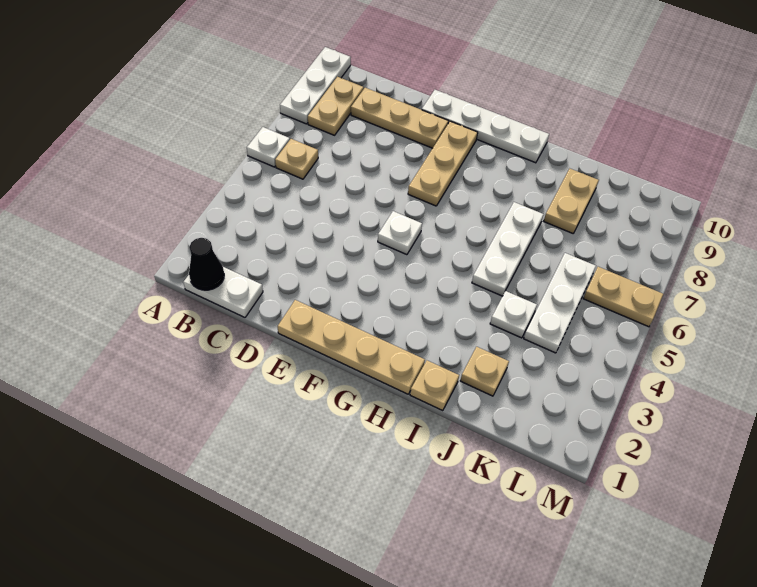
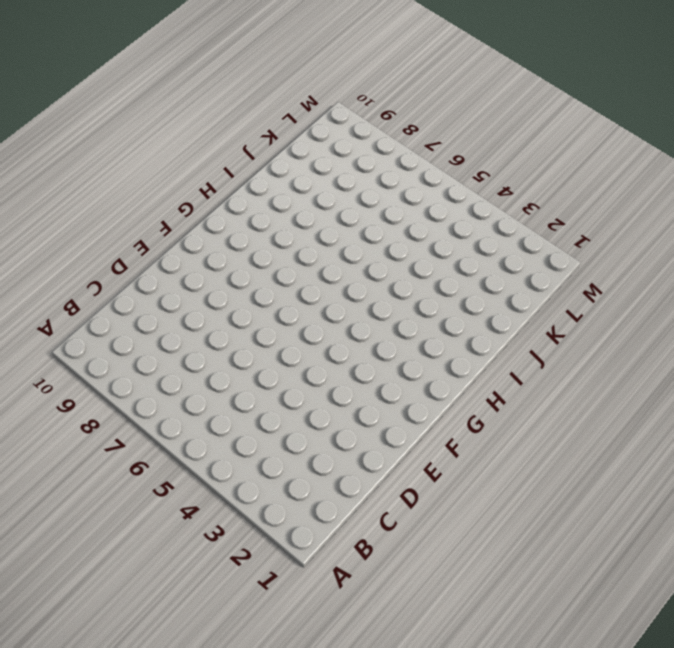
none -> white plate A6 level 1
none -> white plate A8:A10 level 1
none -> white plate B1:C1 level 1

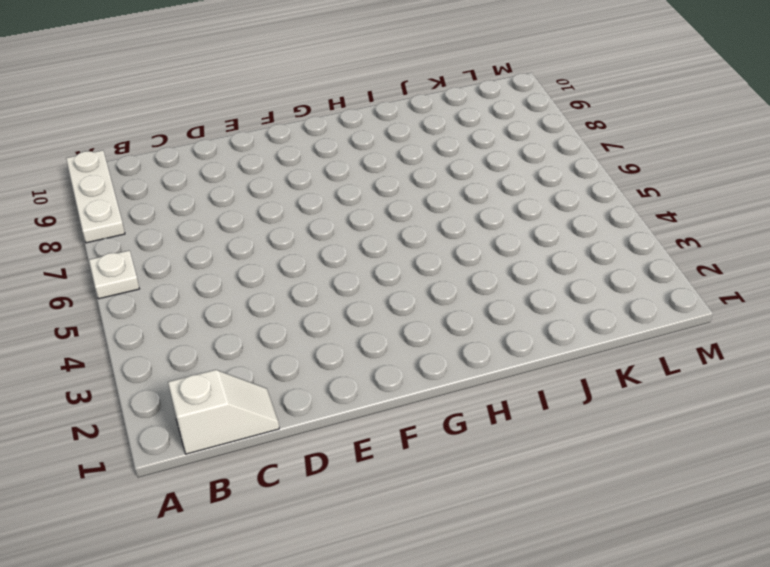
white slope B1:C1 level 1 top B -> white plate B1:C1 level 1
none -> tan plate B6 level 1
none -> tan plate B8:B9 level 1
none -> tan plate C9:E9 level 1

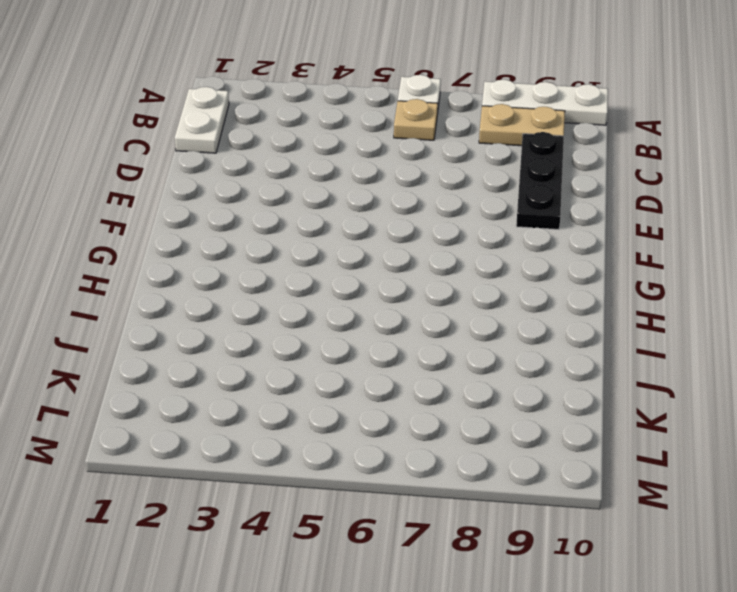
black plate C9:E9 level 1 -> tan plate C9:E9 level 1
none -> tan plate E1:H1 level 1
none -> white plate E10:H10 level 1
none -> white plate F5 level 1

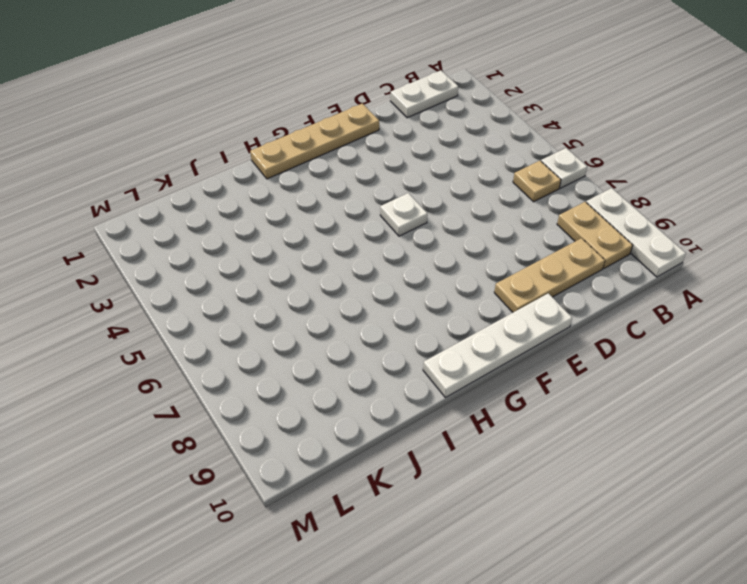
none -> tan plate F7:F9 level 1
none -> tan plate I1 level 1
none -> white plate I5:I7 level 1

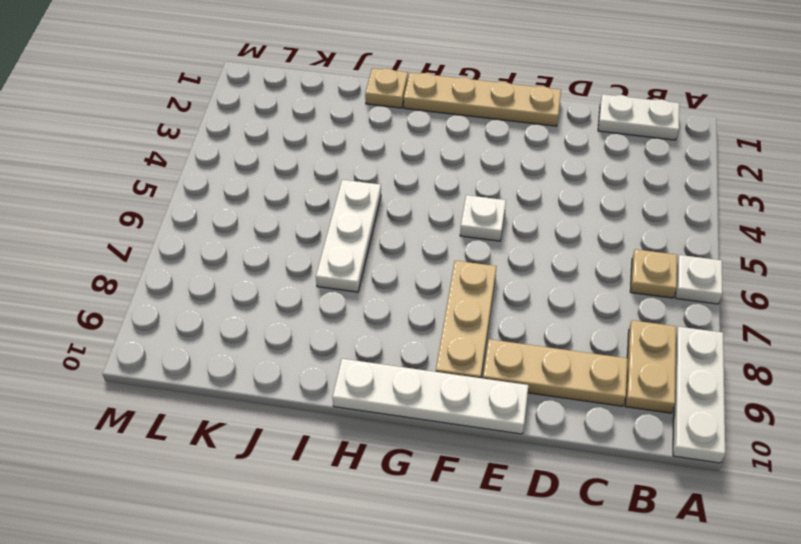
none -> tan plate J2 level 1
none -> white plate J4 level 1
none -> tan plate J8:J9 level 1

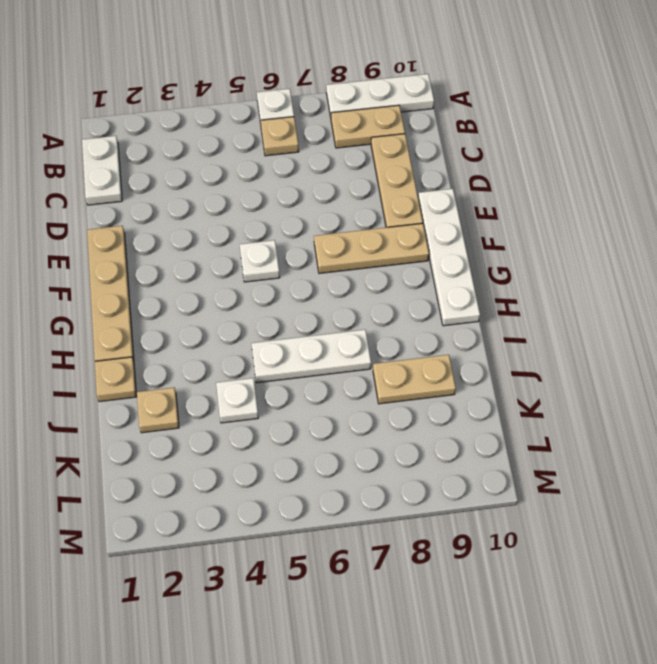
none -> white plate K4:K6 level 1
none -> tan plate L6:M6 level 1
none -> black cone B1 level 2

